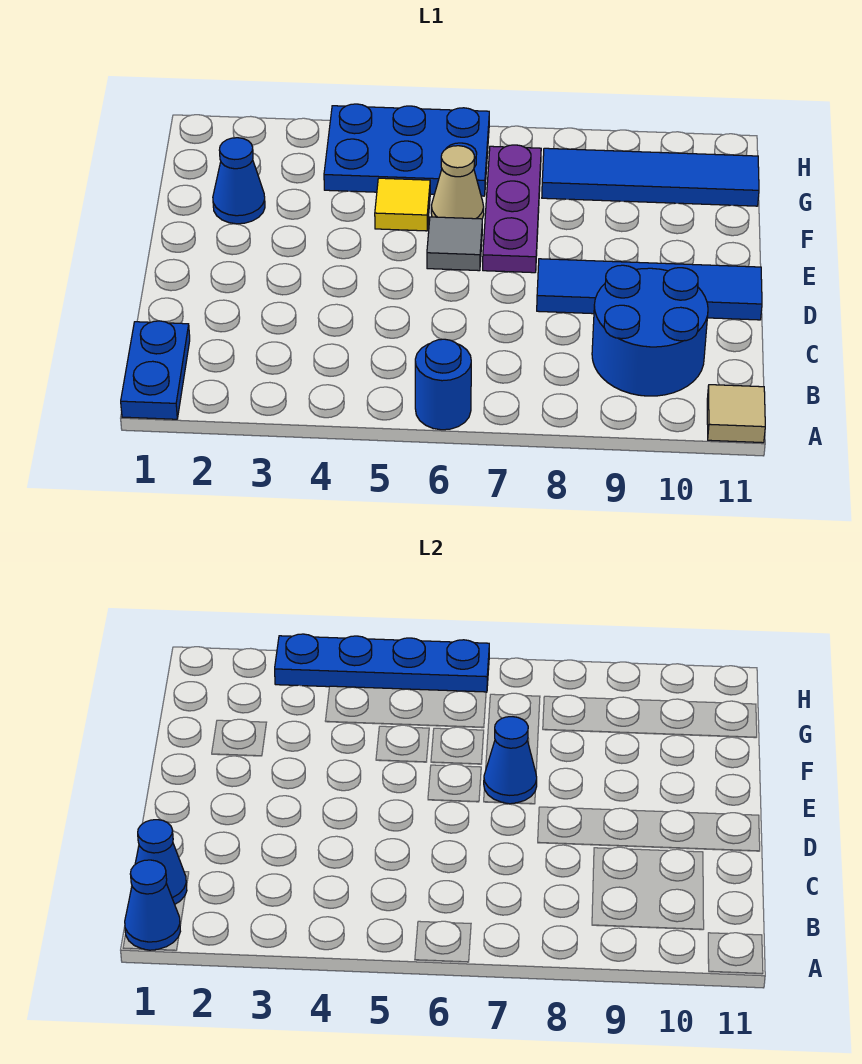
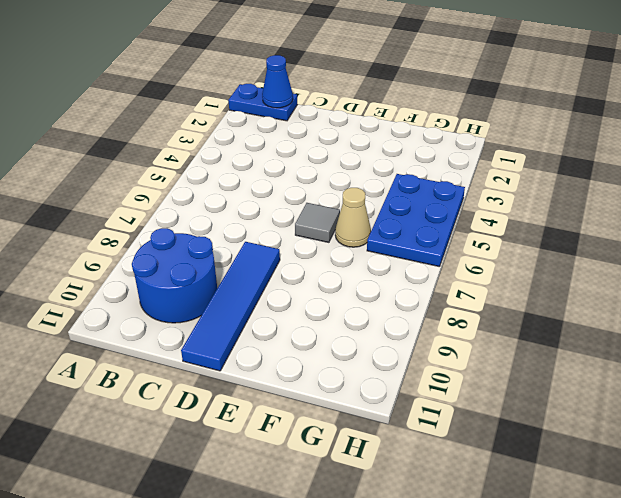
none -> blue round brick A6 level 1
none -> tan tile A11 level 1
none -> purple plate E7:G7 level 1

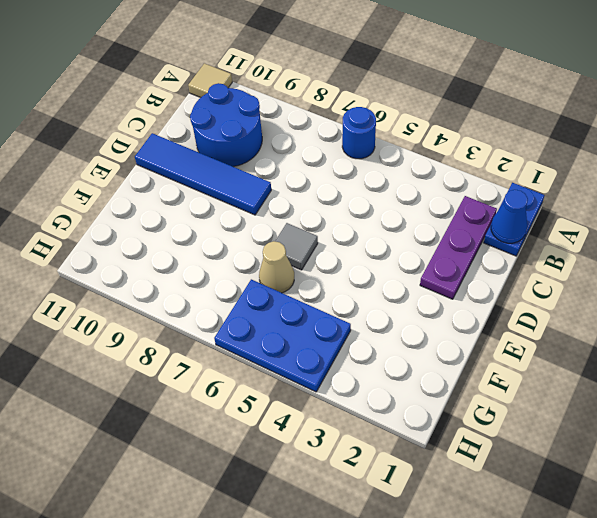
purple plate B2:D2 level 1 -> purple plate E7:G7 level 1
none -> blue cone F2 level 1
none -> yellow tile F5 level 1
none -> blue tile G8:G11 level 1

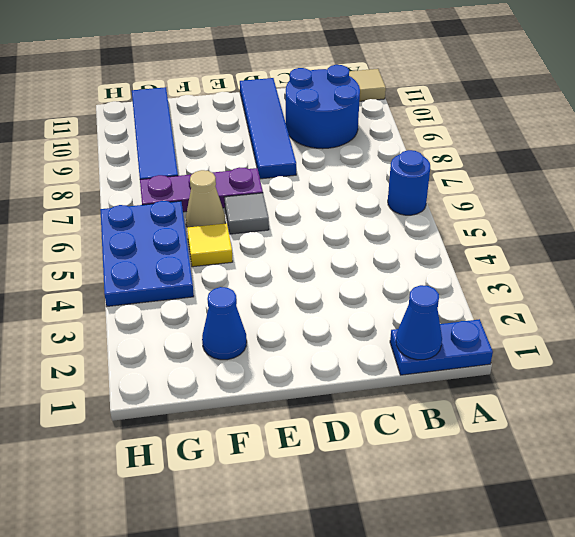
none -> blue cone A1 level 2
none -> blue cone E7 level 2
none -> blue plate H3:H6 level 2

